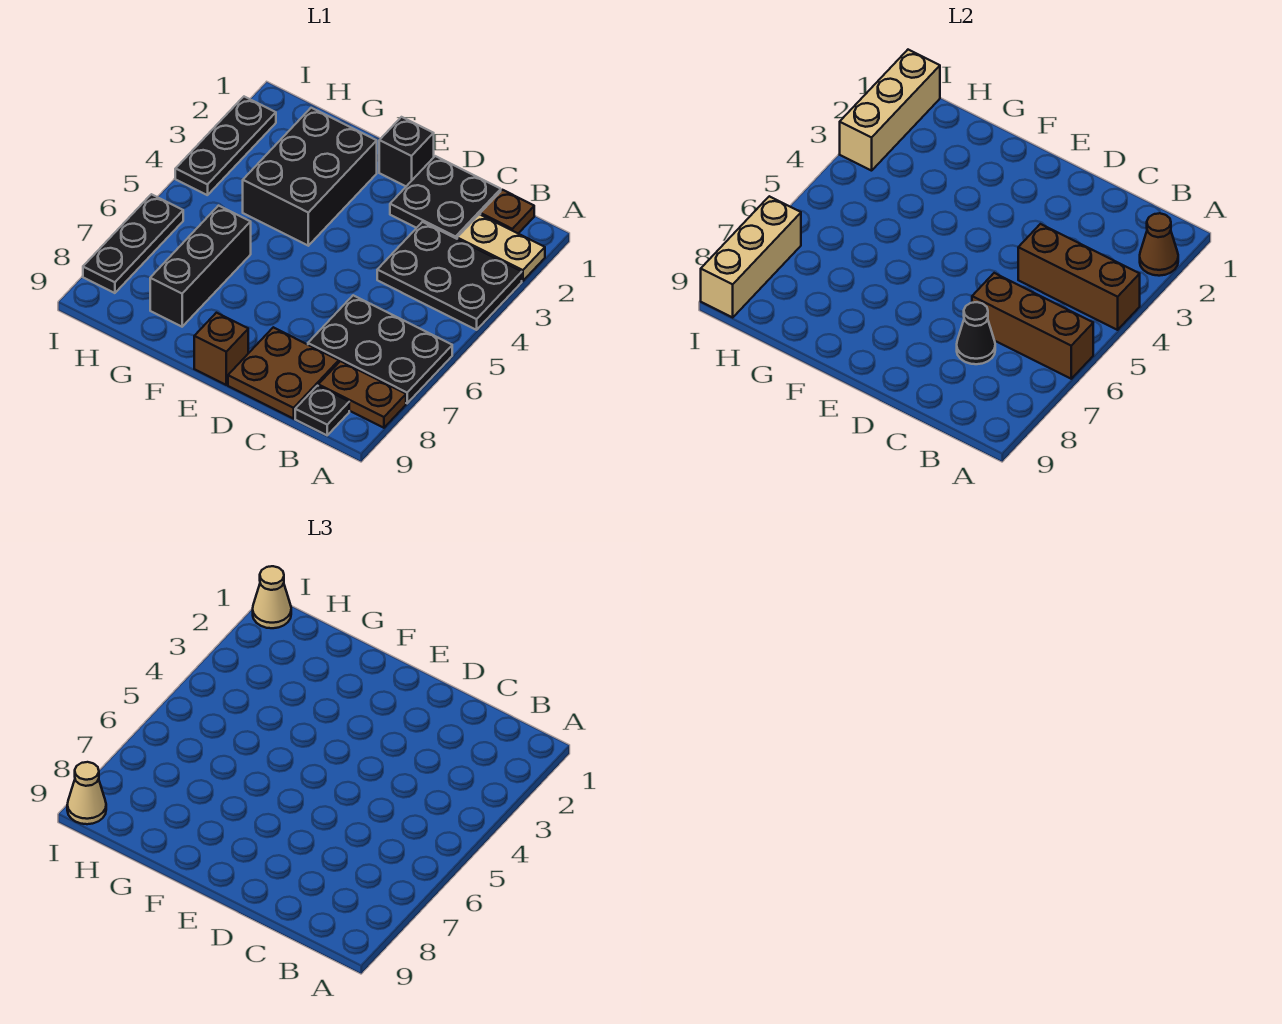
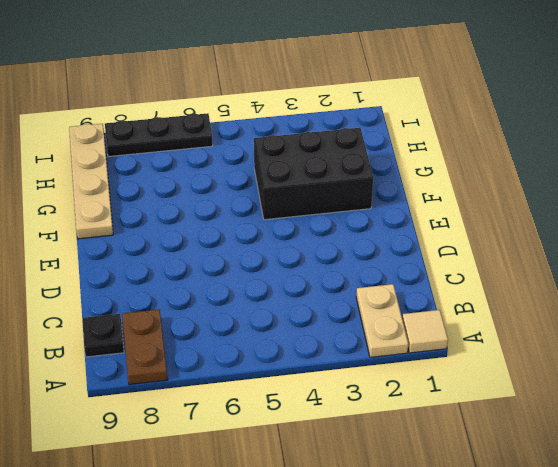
tan tile A1 level 1 -> none
tan plate F9:I9 level 1 -> none
none -> black plate A3:C4 level 1
none -> black plate A6:C7 level 1
none -> brown plate B1 level 1

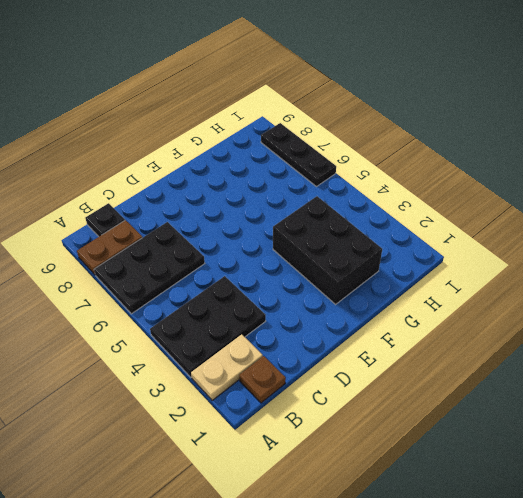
none -> black plate C1:D2 level 1
none -> brown plate C8:D9 level 1
none -> black brick E1 level 1

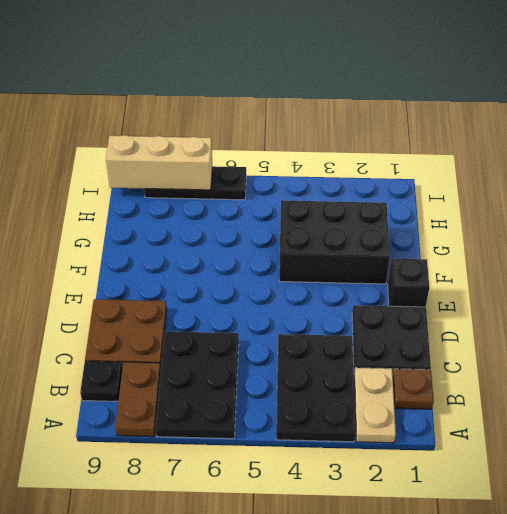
none -> brown brick E9 level 1
none -> black brick G6:G8 level 1
none -> black plate I2:I4 level 1

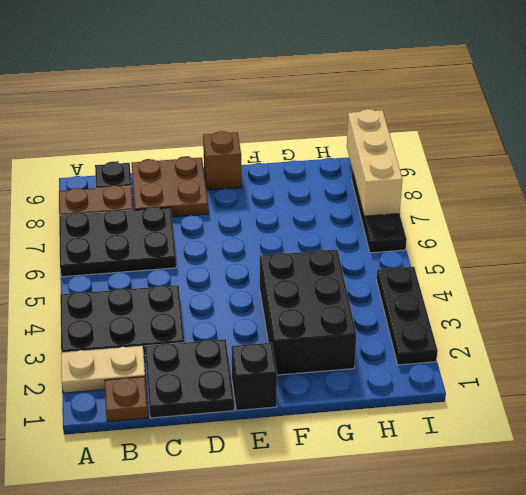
none -> black brick G6:G8 level 1
none -> brown cone A2 level 2
none -> brown brick A4:C4 level 2

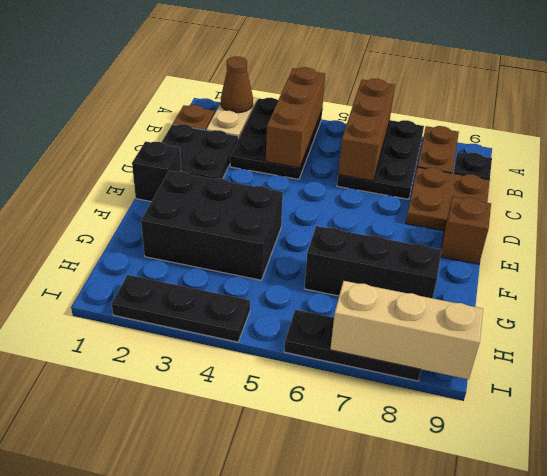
none -> black cone C7 level 2
none -> tan brick I1:I3 level 2
none -> tan cone I1 level 3

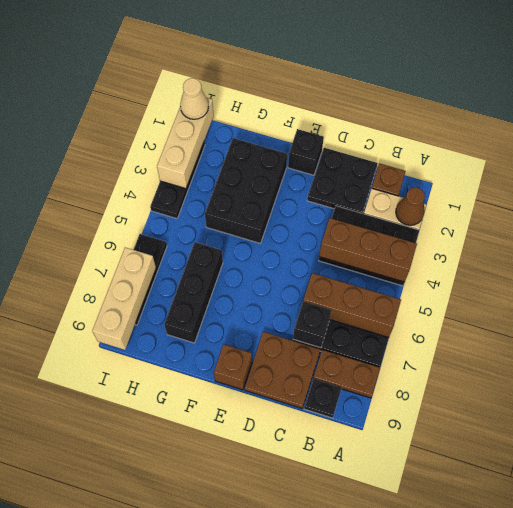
black brick C7 level 2 -> black cone C7 level 2
none -> tan cone I9 level 3

